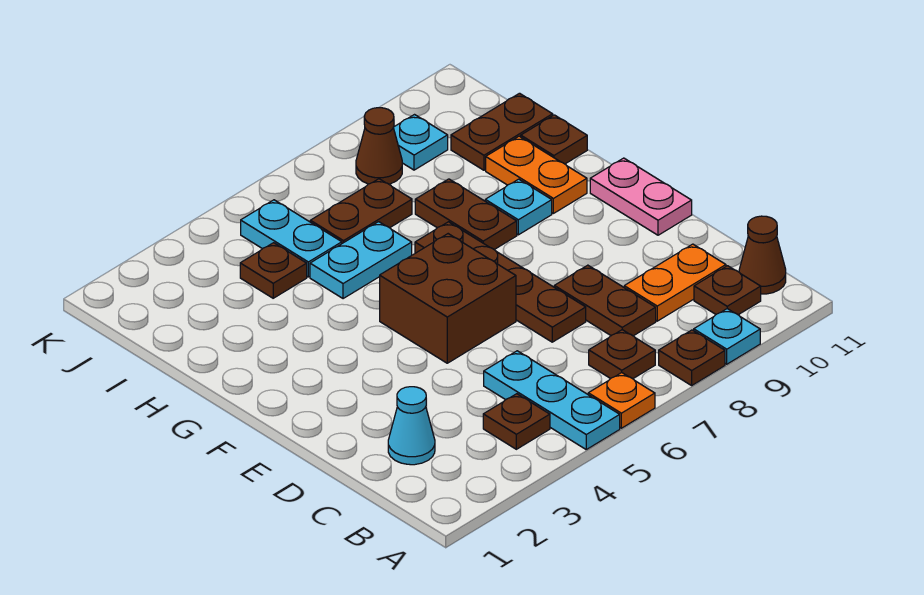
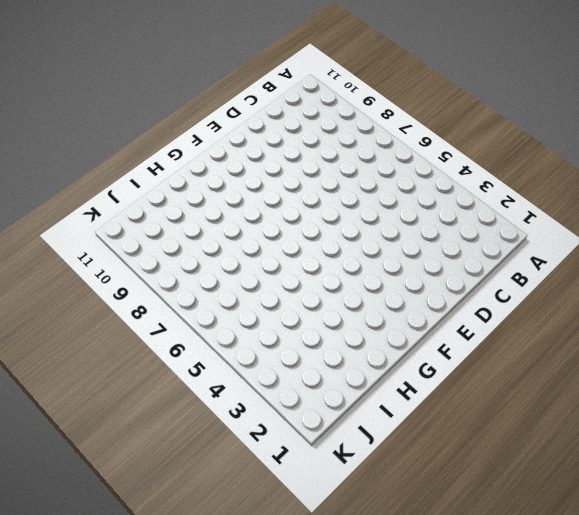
none -> cyan plate A5:C5 level 1
none -> orange plate A6 level 1
none -> brown plate A8 level 1

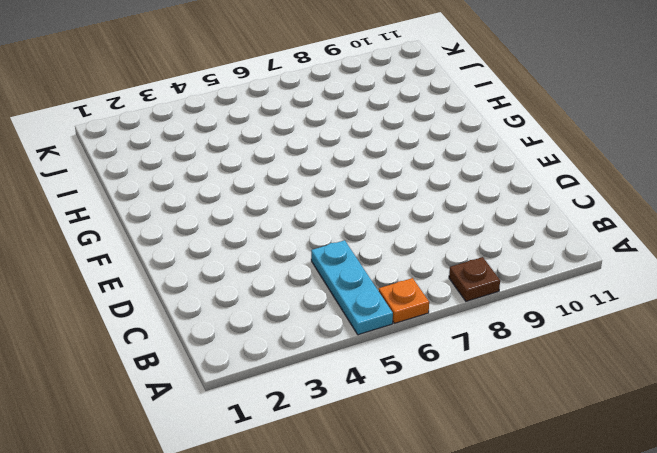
none -> cyan plate A9 level 1
none -> brown plate B4 level 1
none -> brown plate B7 level 1

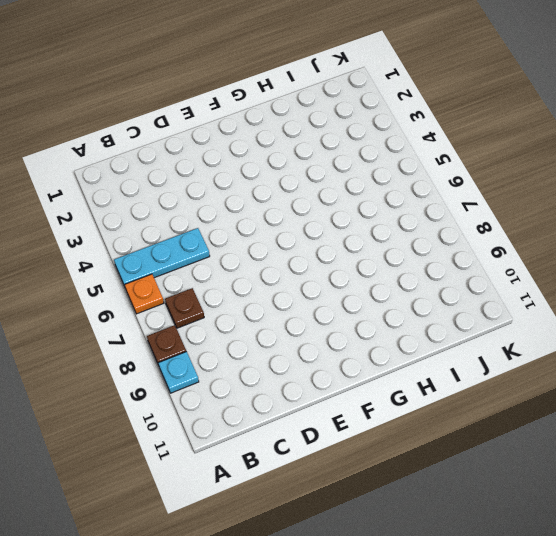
none -> brown plate B4 level 1
none -> brown plate B10 level 1
none -> brown cone B11 level 1

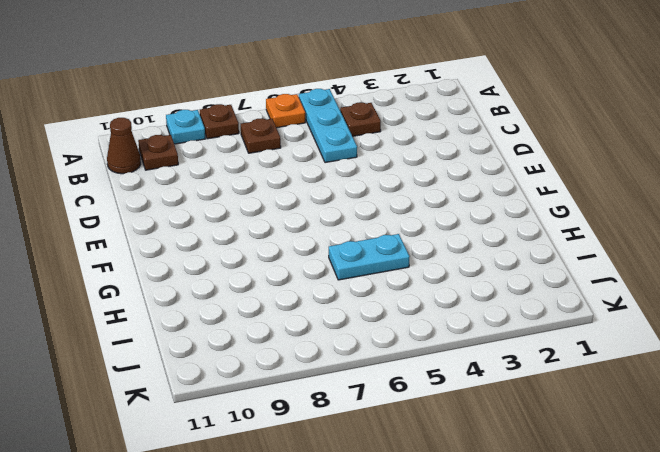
none -> cyan cone C2 level 1
none -> brown plate C8:D8 level 1
none -> orange plate C9:C10 level 1

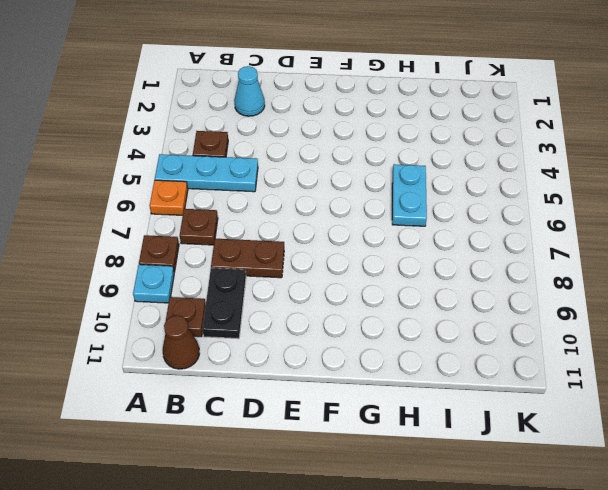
black plate C9:C10 level 1 -> orange plate C9:C10 level 1
none -> brown plate D7:G7 level 1
none -> brown brick E5:F6 level 1
none -> pink plate E11:F11 level 1

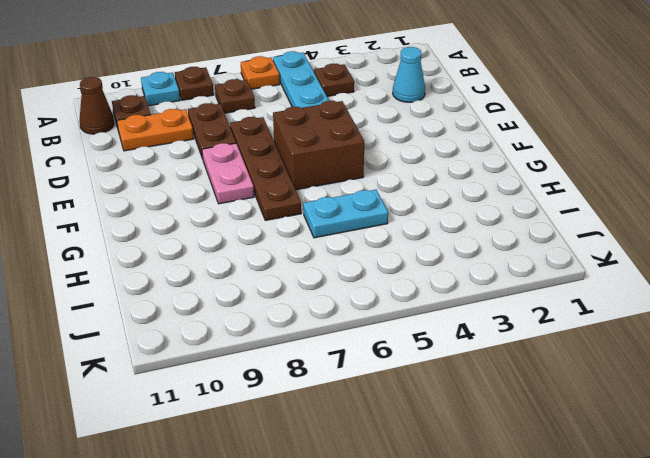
pink plate E8:F8 level 1 -> pink plate E11:F11 level 1
none -> brown plate G8:H8 level 1
none -> cyan plate G9 level 1
none -> orange plate G10:H10 level 1

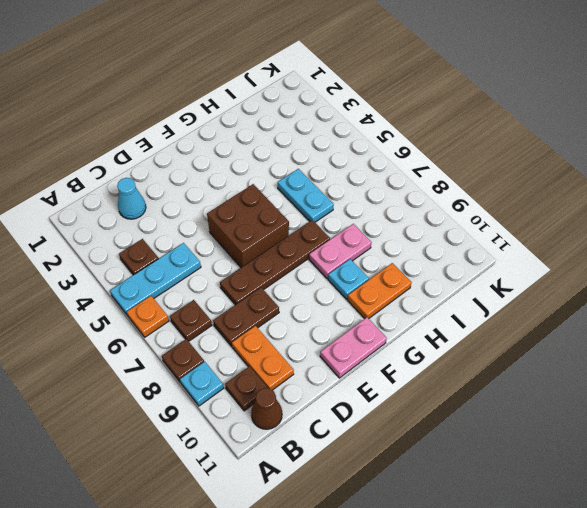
pink plate G8:H8 level 1 -> brown plate G8:H8 level 1
none -> brown plate H11 level 1
none -> brown plate I4 level 1
none -> cyan plate I5:J5 level 1

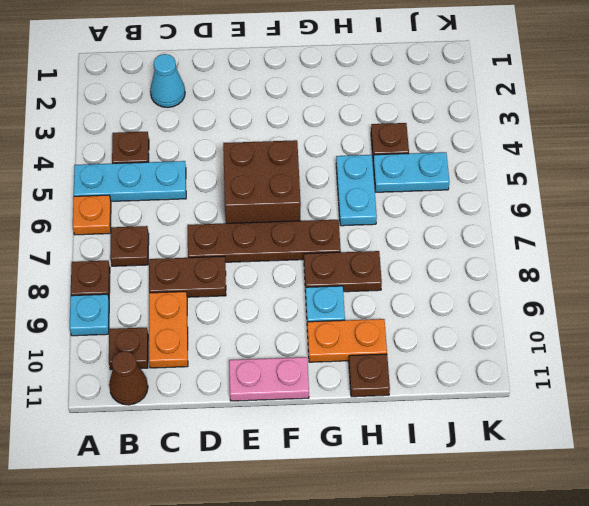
none -> brown plate I6:I7 level 1
none -> brown plate I10:I11 level 1
none -> brown cone J8 level 1

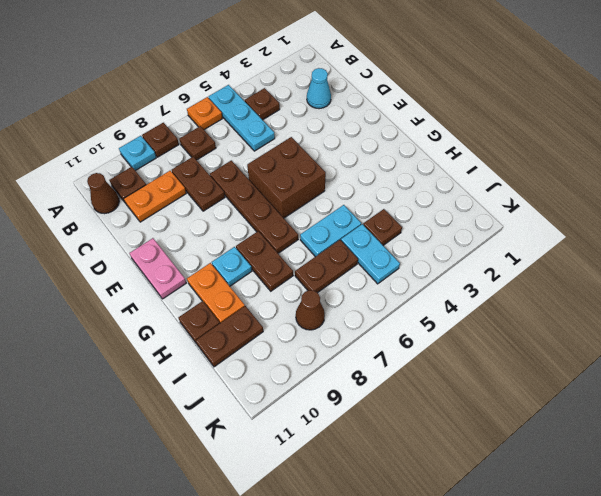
none -> cyan plate J9 level 1

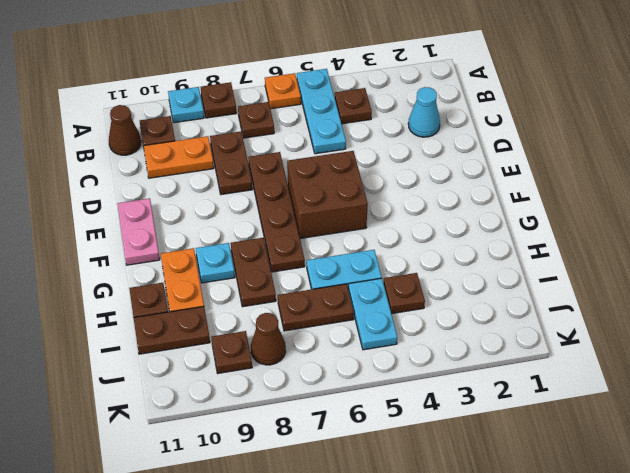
brown plate J9 level 1 -> cyan plate J9 level 1

